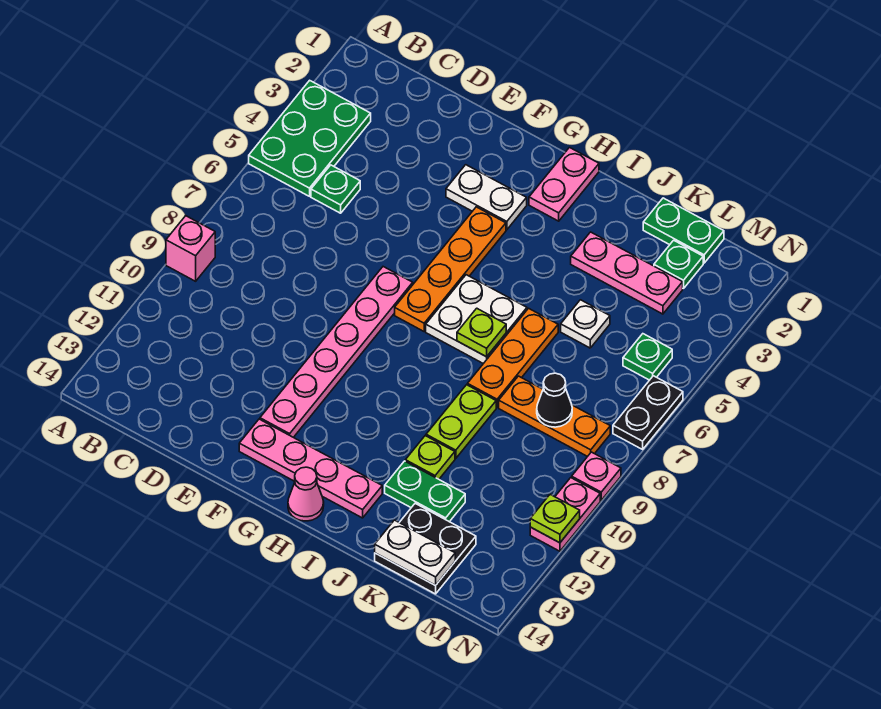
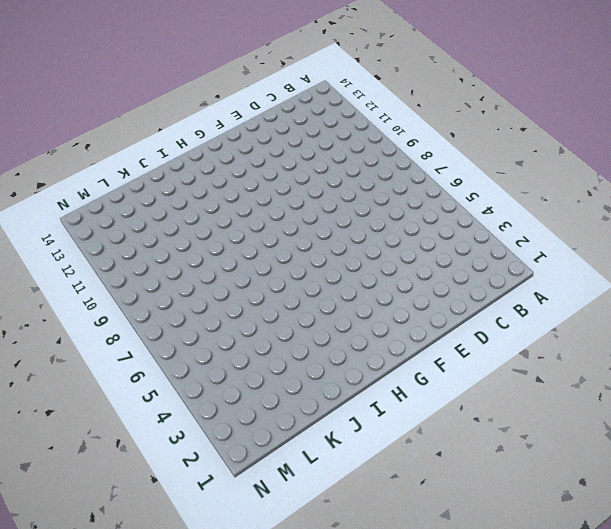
none -> green plate A3:B5 level 1
none -> pink brick A9 level 1
none -> green plate C5 level 1

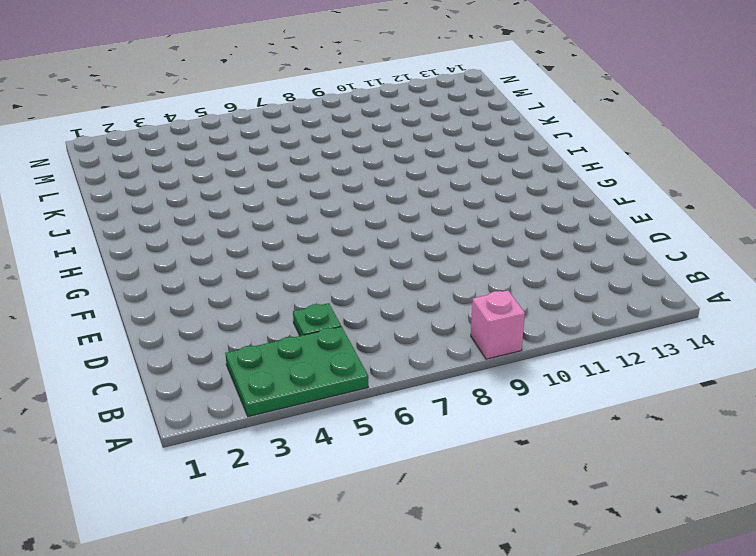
none -> white plate F3:G3 level 1
none -> pink plate F7:F12 level 1
none -> pink plate F13:I13 level 1

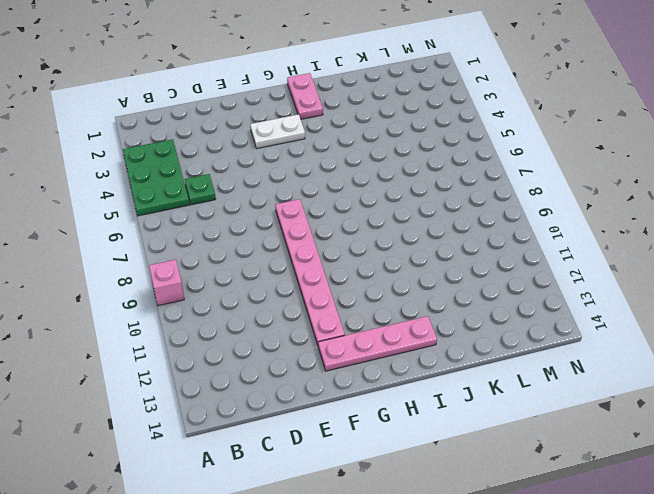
none -> orange plate G4:G7 level 1
none -> white plate H6:I7 level 1
none -> pink cone H14 level 1

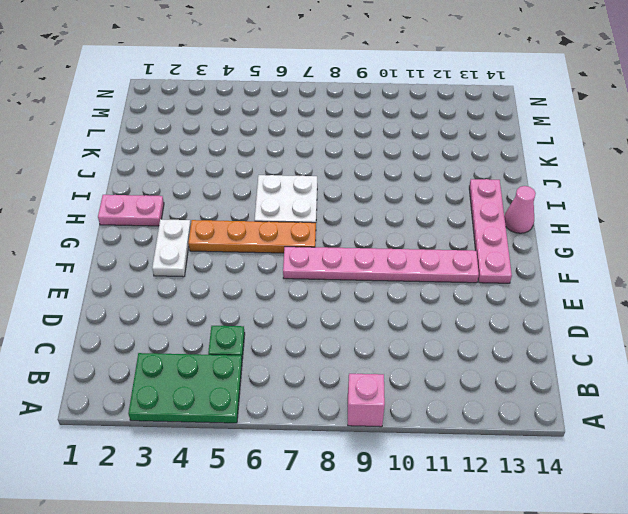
none -> pink plate J3:L3 level 1
none -> orange plate J6:J8 level 1
none -> lime plate J9:J10 level 1

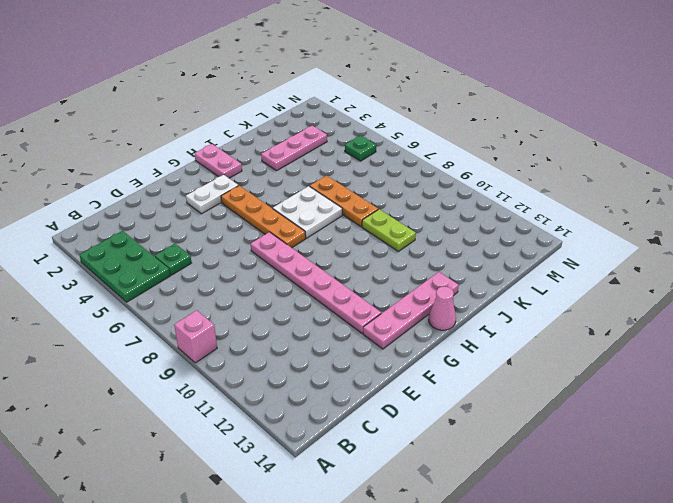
none -> lime plate J11 level 1
none -> green plate J12:K12 level 1
none -> green plate K1:L1 level 1

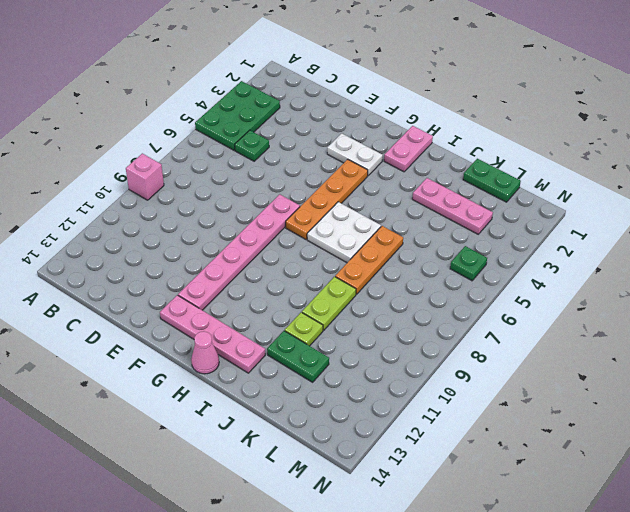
none -> white plate K5 level 1
none -> orange plate K8:M8 level 1
none -> black plate K13:L14 level 1

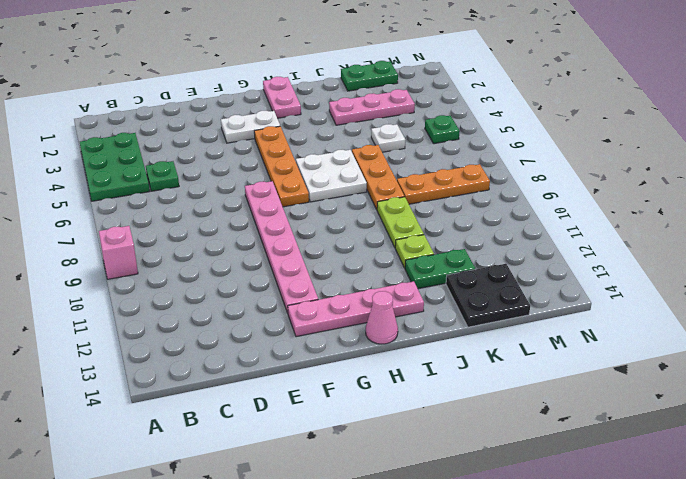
none -> green plate L2 level 1
none -> black plate N6:N7 level 1
none -> pink plate N9 level 1

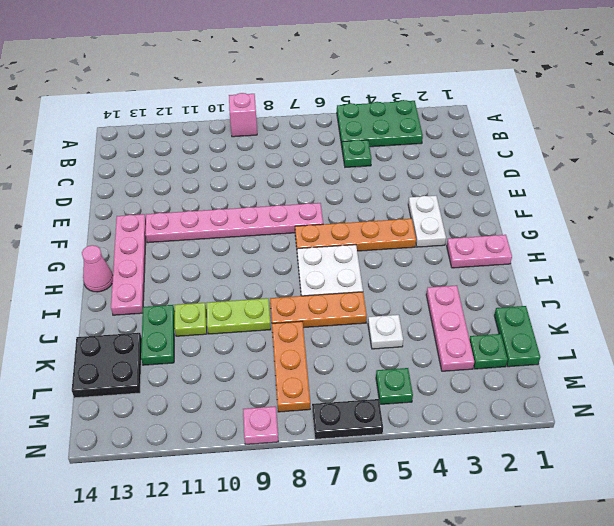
none -> pink plate N10:N11 level 1
none -> lime plate I7 level 2
none -> white plate K14:L14 level 2

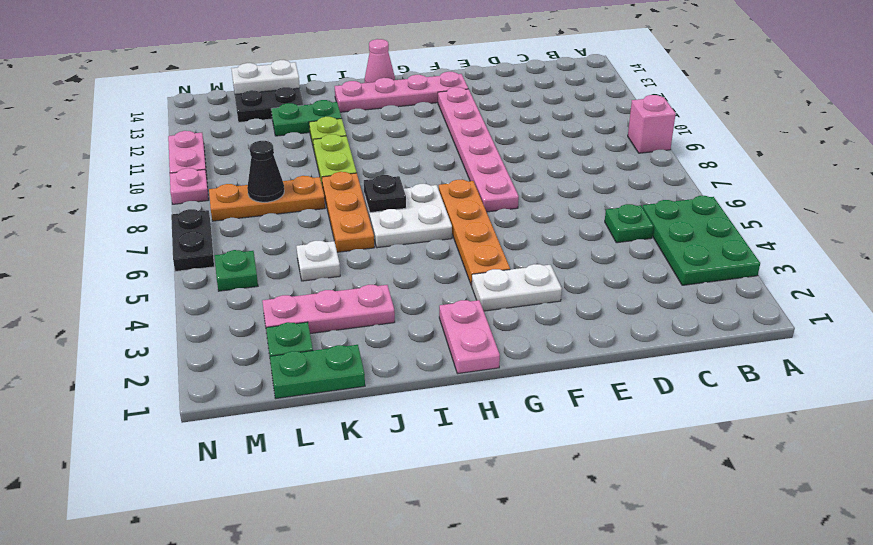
black plate I7 level 2 -> lime plate I7 level 2
none -> lime plate N11 level 2

